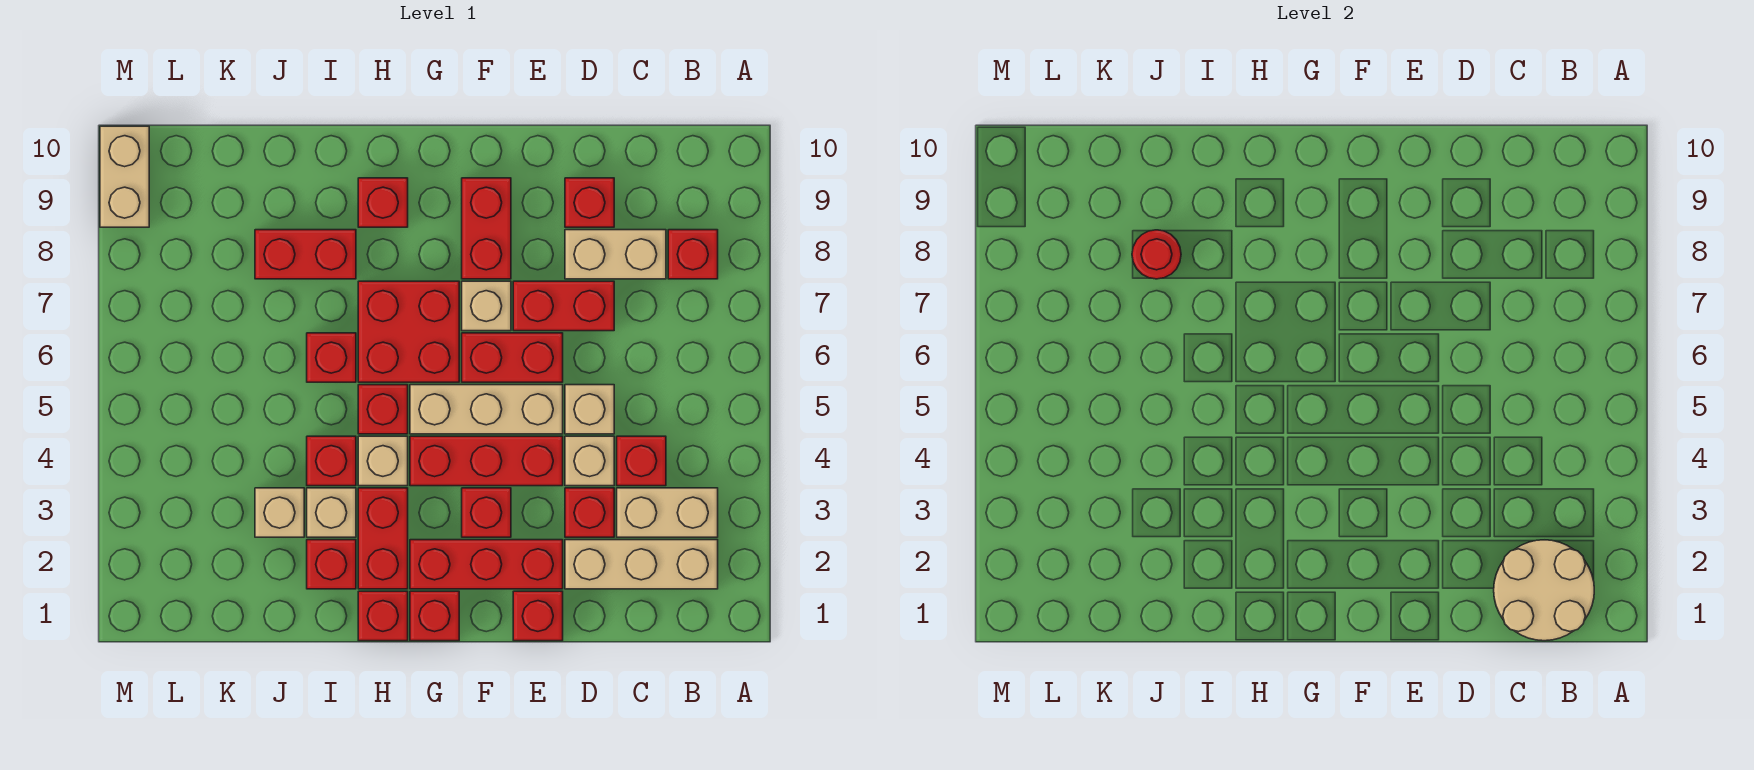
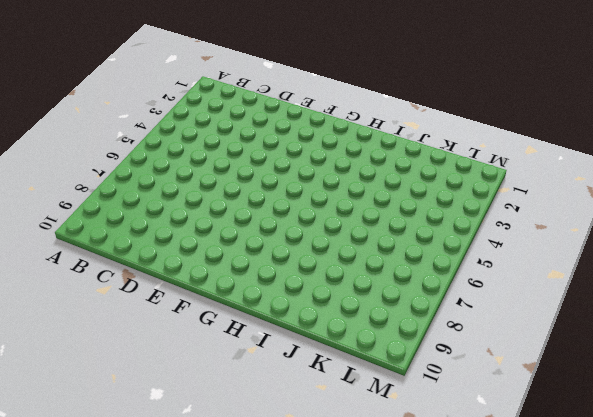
none -> tan brick B2:D2 level 1
none -> tan brick B3:C3 level 1
none -> red brick B8 level 1
none -> red brick C4 level 1

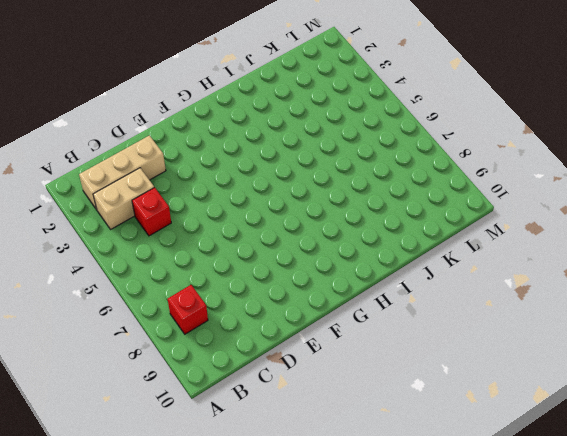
none -> tan brick C8:D8 level 1
none -> red brick D3 level 1
none -> tan brick D4 level 1
none -> tan brick D5 level 1

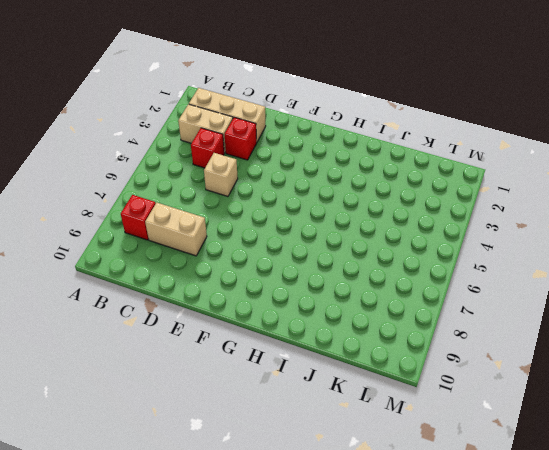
none -> tan brick D4 level 1
none -> red brick D7:E7 level 1
none -> red brick D9 level 1
none -> red brick E1 level 1

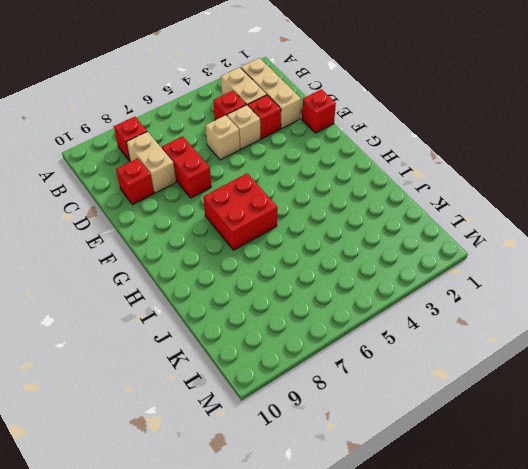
none -> red brick E2:G2 level 1
none -> red brick E4:G4 level 1
none -> tan brick E5:G5 level 1
none -> red brick E6:F6 level 1

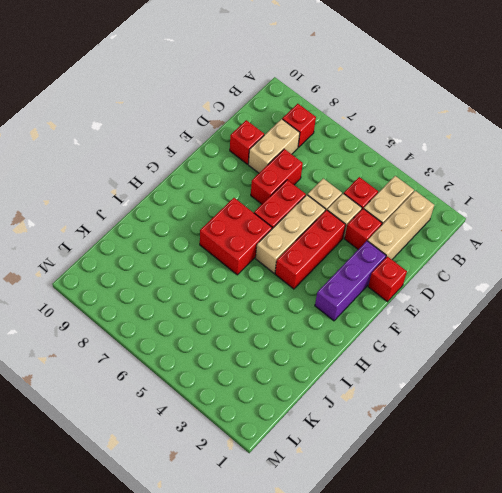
purple brick E2:G2 level 1 -> red brick E2:G2 level 1
none -> red brick F3 level 1
none -> tan brick F7 level 1
none -> red brick F8:F9 level 1
none -> red brick G1 level 1

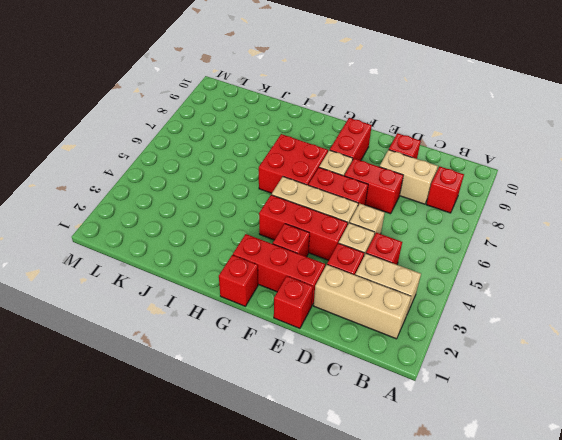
none -> red brick H1 level 1
none -> red brick H2:H3 level 1
none -> tan brick H4 level 1
none -> red brick H5 level 1

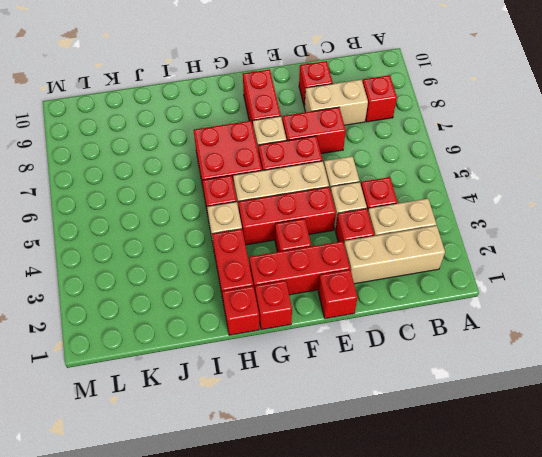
none -> red brick H9 level 1
none -> red brick I2 level 1
none -> tan brick I3 level 1
none -> red brick I4 level 1

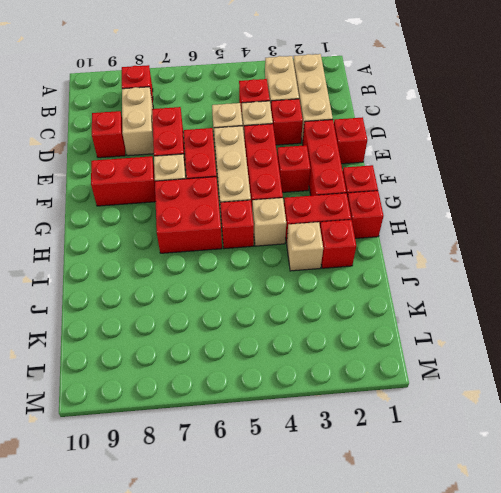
none -> red brick H9 level 1
none -> red brick I4 level 1
none -> red brick I6 level 1
none -> red brick I8:J8 level 1

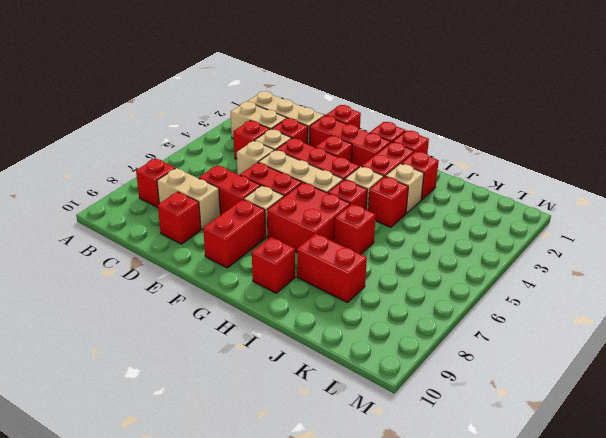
none -> tan brick J3 level 1
none -> tan brick M9:M10 level 1
none -> tan round brick B1:C2 level 2
none -> red round brick J8 level 2

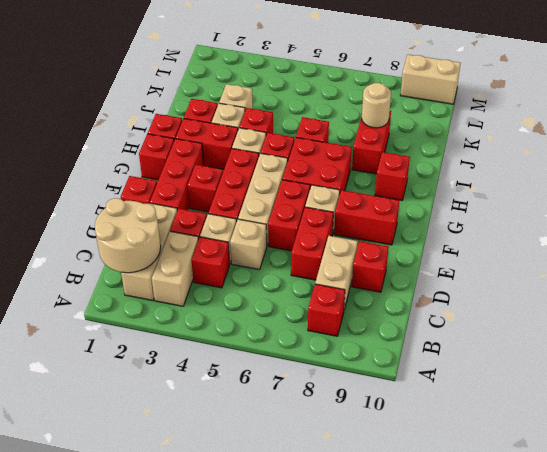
tan round brick J8 level 2 -> red round brick J8 level 2

